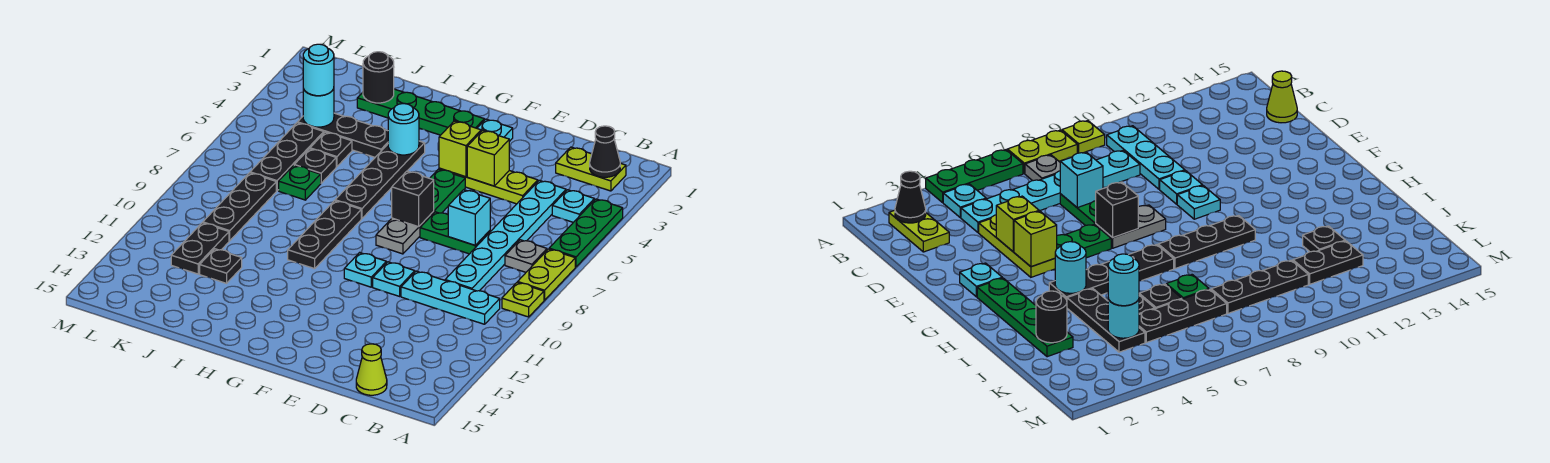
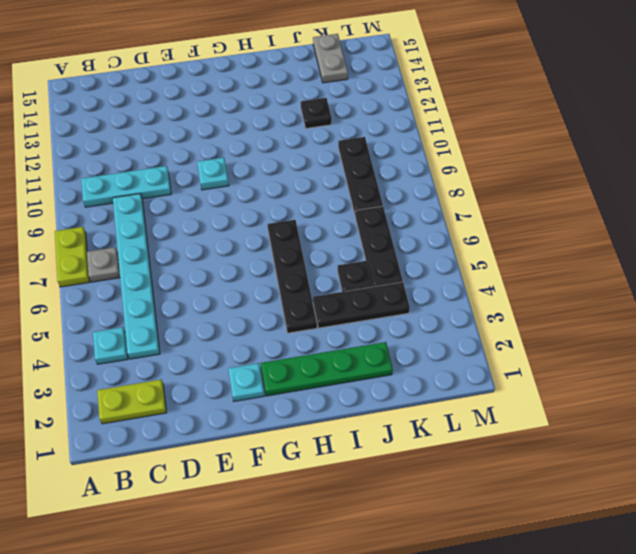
grey plate K14:K15 level 1 -> grey plate F7:F8 level 1
none -> green plate A4:A6 level 1
none -> lime plate A9 level 1
none -> lime cone C15 level 1
none -> lime plate D4:F4 level 1

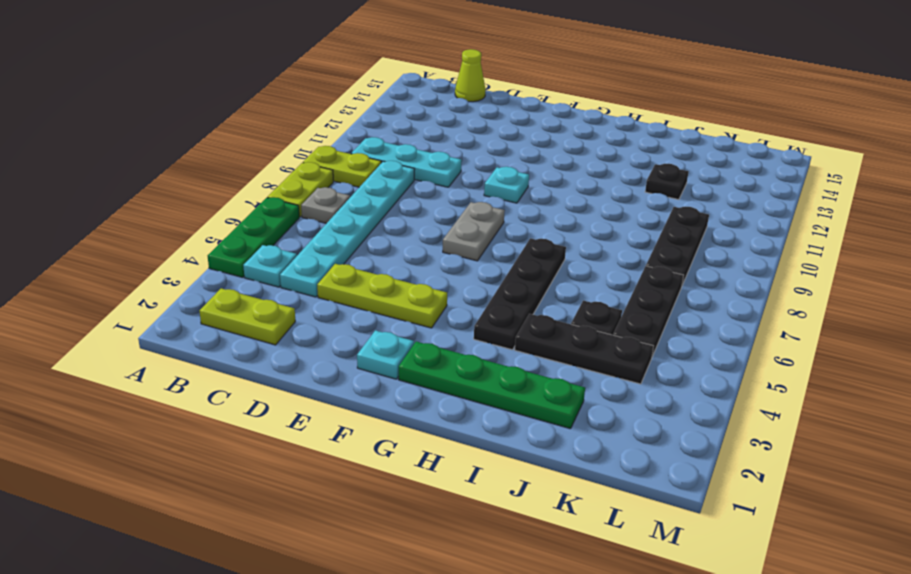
lime plate A9:B9 level 1 -> lime plate A9 level 1
none -> green plate D7:E7 level 1
none -> cyan plate E10 level 1
none -> green plate F5:F6 level 1
none -> black plate H8:H10 level 1

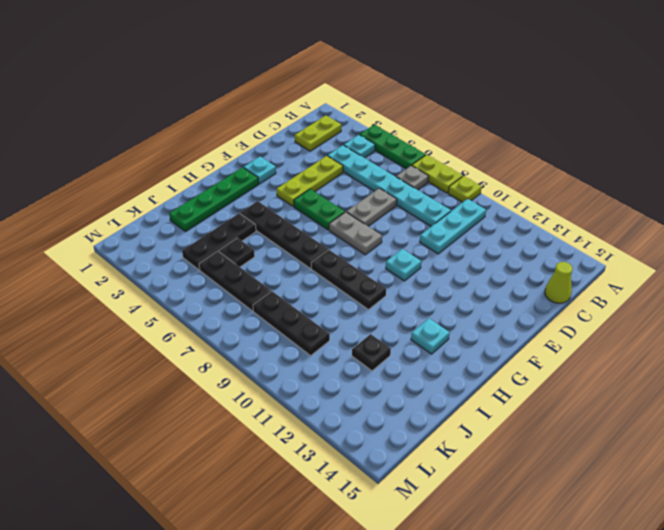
grey plate D7:E7 level 1 -> green plate D7:E7 level 1
cyan plate H13 level 1 -> cyan plate E10 level 1
none -> black plate J6 level 1
none -> green plate J7 level 1
none -> black plate K11:K12 level 1
none -> black cone B2 level 2

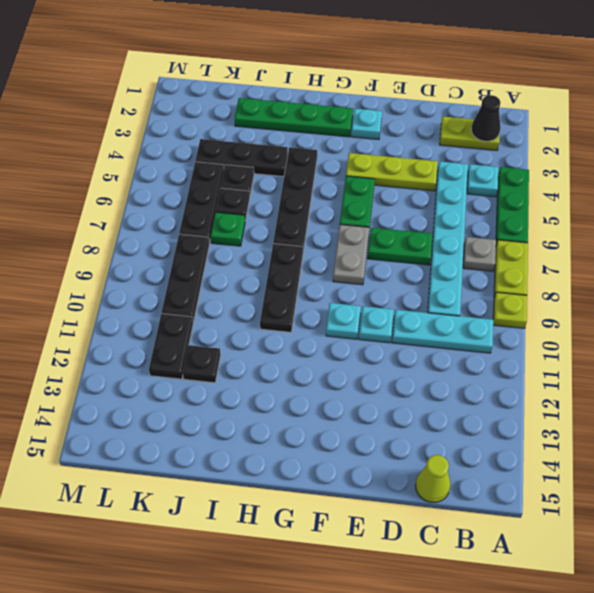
none -> cyan brick D7 level 2
none -> lime brick E4 level 2
none -> lime brick F4 level 2
none -> black brick F7 level 2

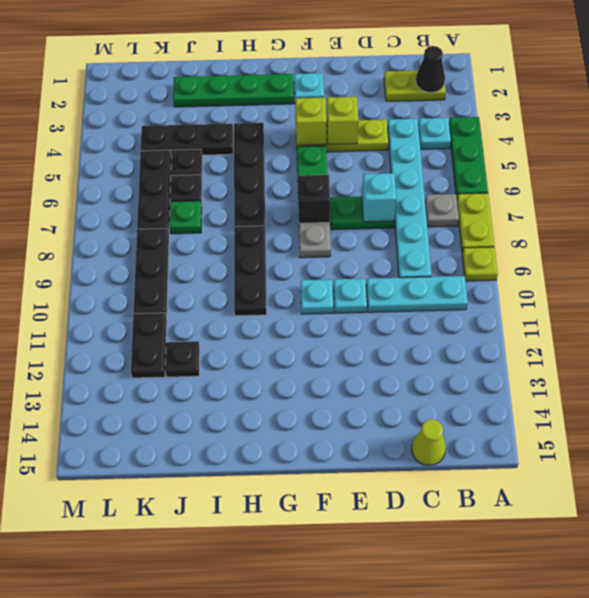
none -> cyan round brick H4 level 2
none -> black round brick J2 level 2
none -> cyan round brick K4 level 2
none -> cyan round brick K4 level 3

